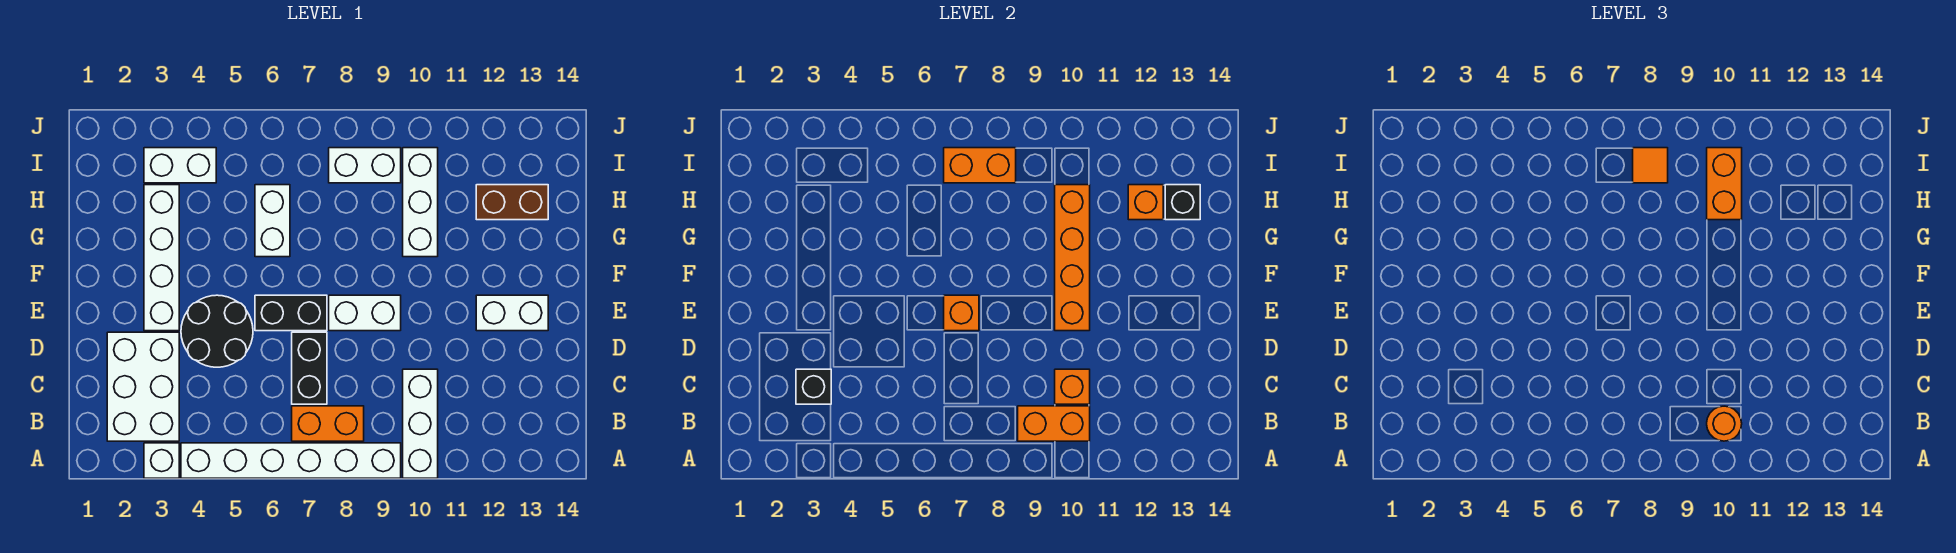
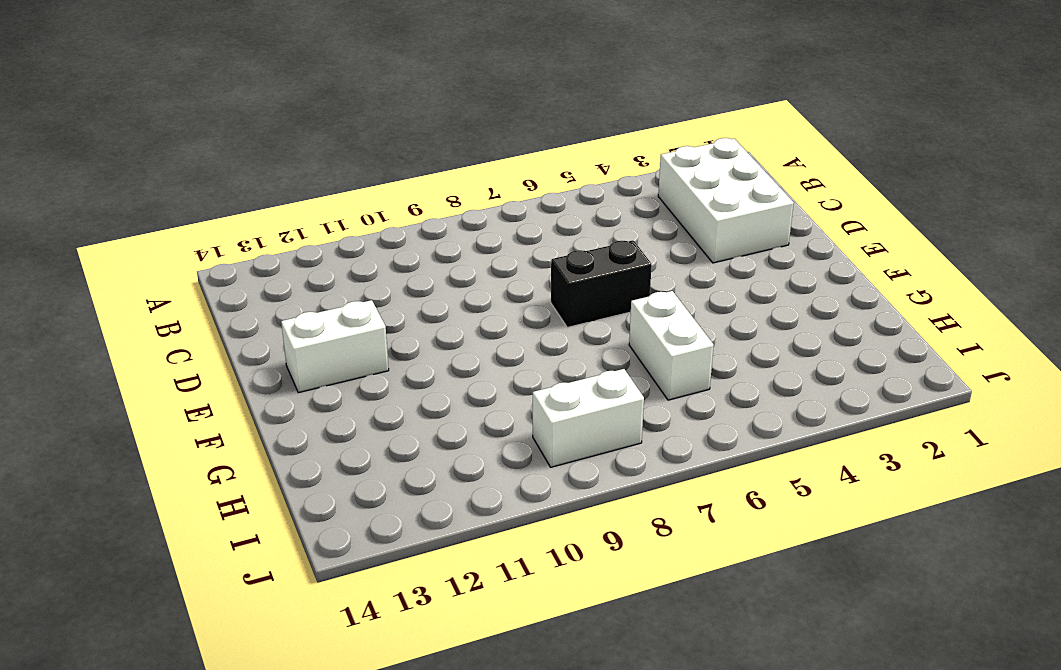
none -> white brick A3 level 1
none -> white brick A4:A9 level 1
none -> white brick A10:C10 level 1

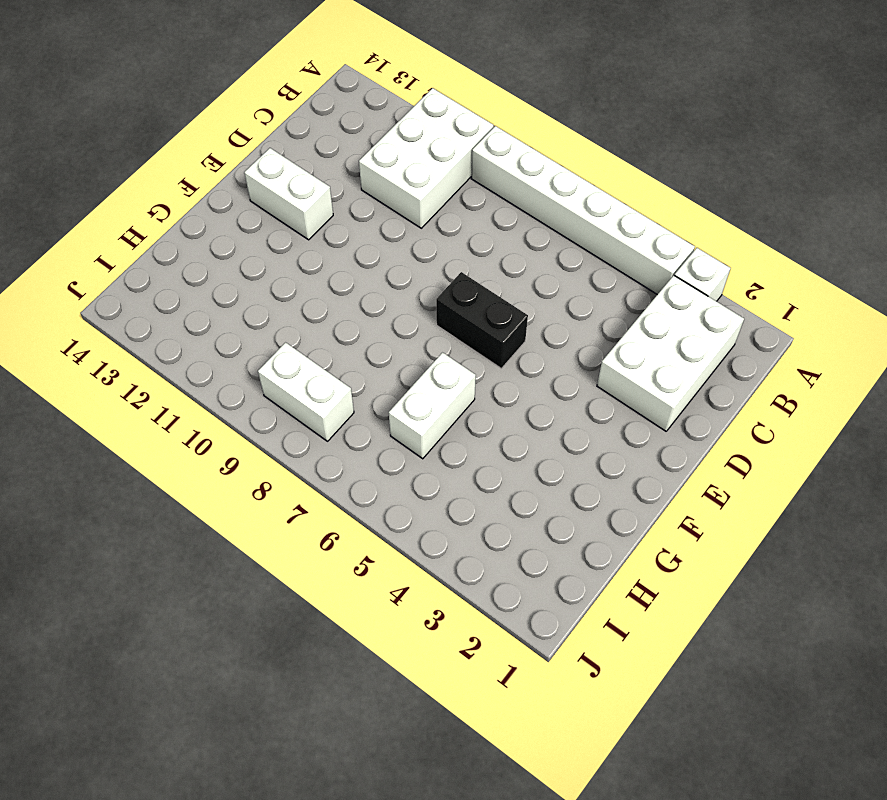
white brick A10:C11 level 1 -> white brick A10:C10 level 1
none -> orange brick B7:B8 level 1
none -> black brick C7:D7 level 1
none -> black round brick D4:E5 level 1

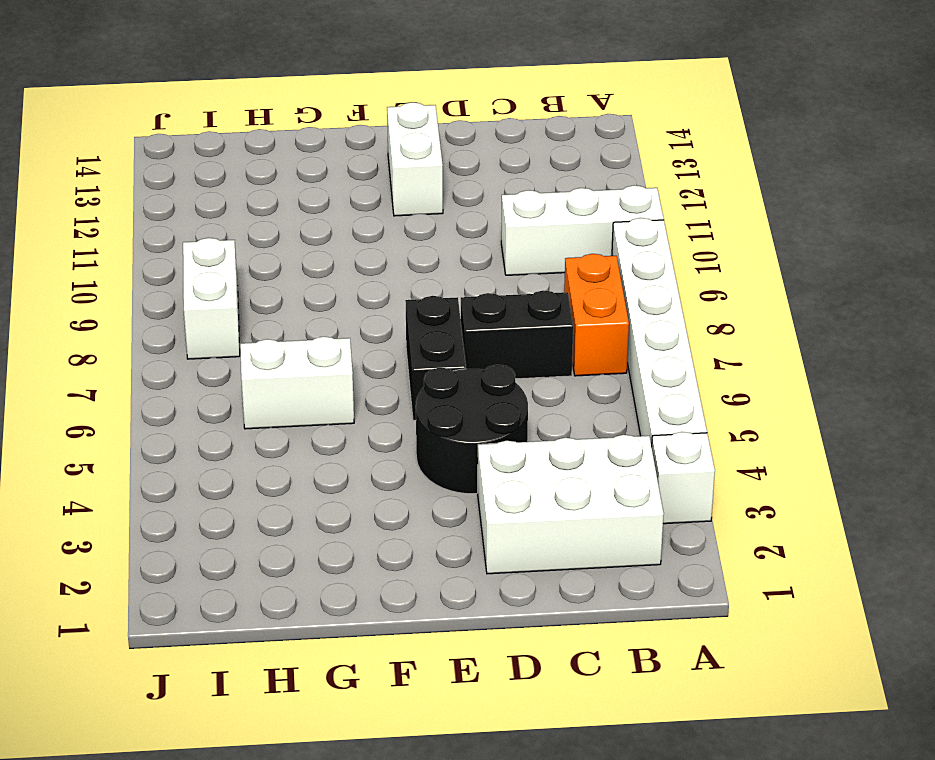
none -> white brick E3:H3 level 1
none -> white brick E8:E9 level 1
none -> white brick G10:I10 level 1

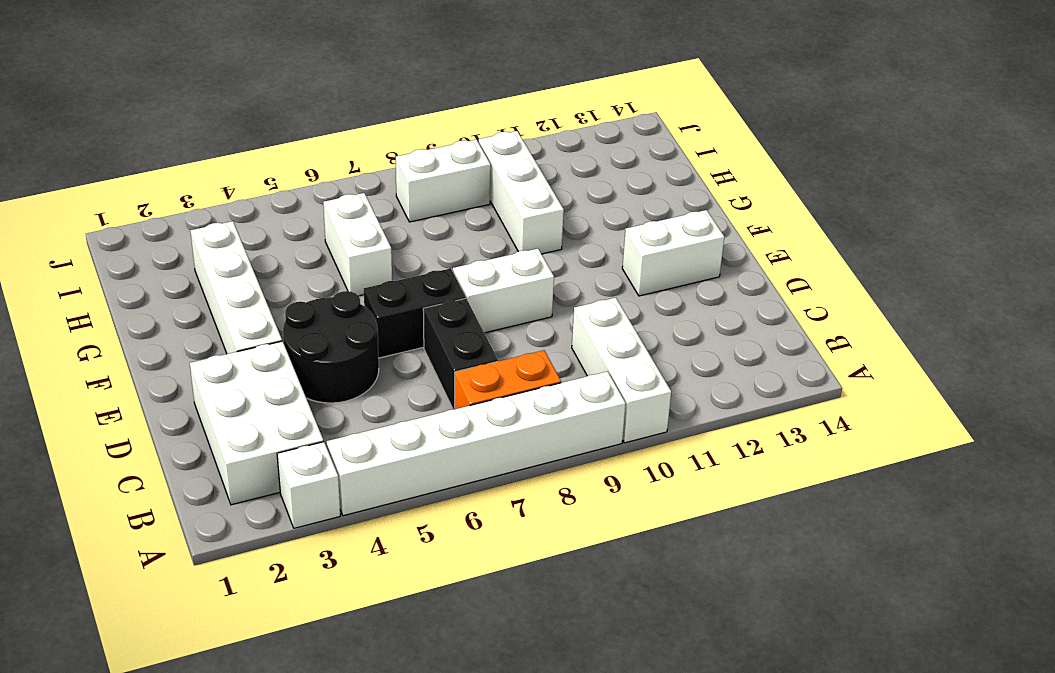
none -> brown brick H12:H13 level 1
none -> white brick I3:I4 level 1
none -> orange brick B9:B10 level 2

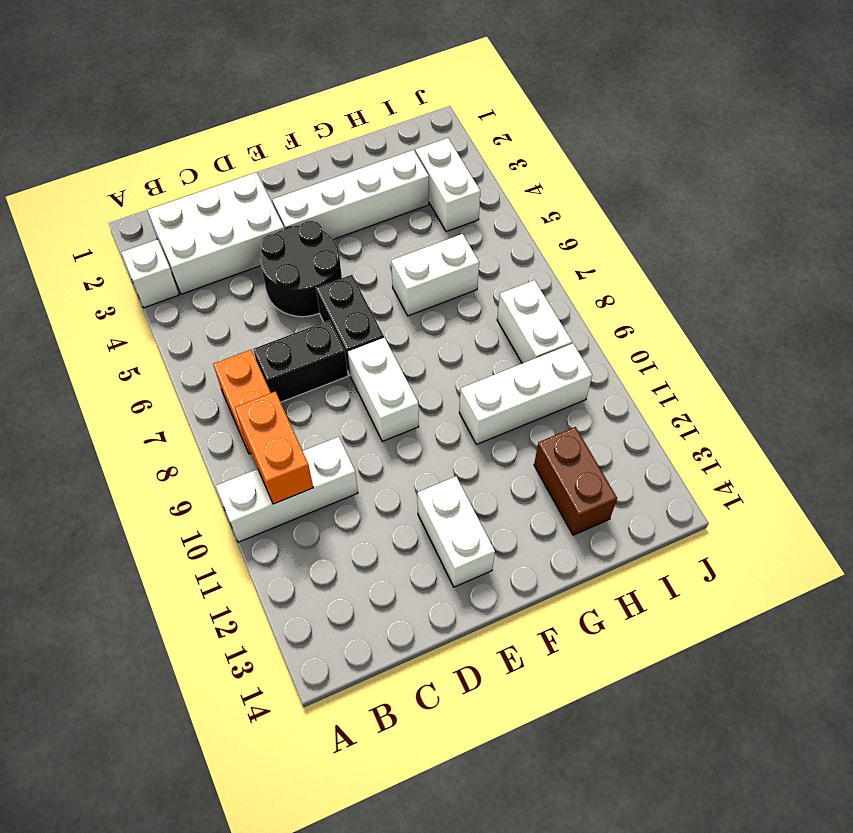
none -> white brick A4:A9 level 1
none -> black brick C3 level 2
none -> orange brick C10 level 2

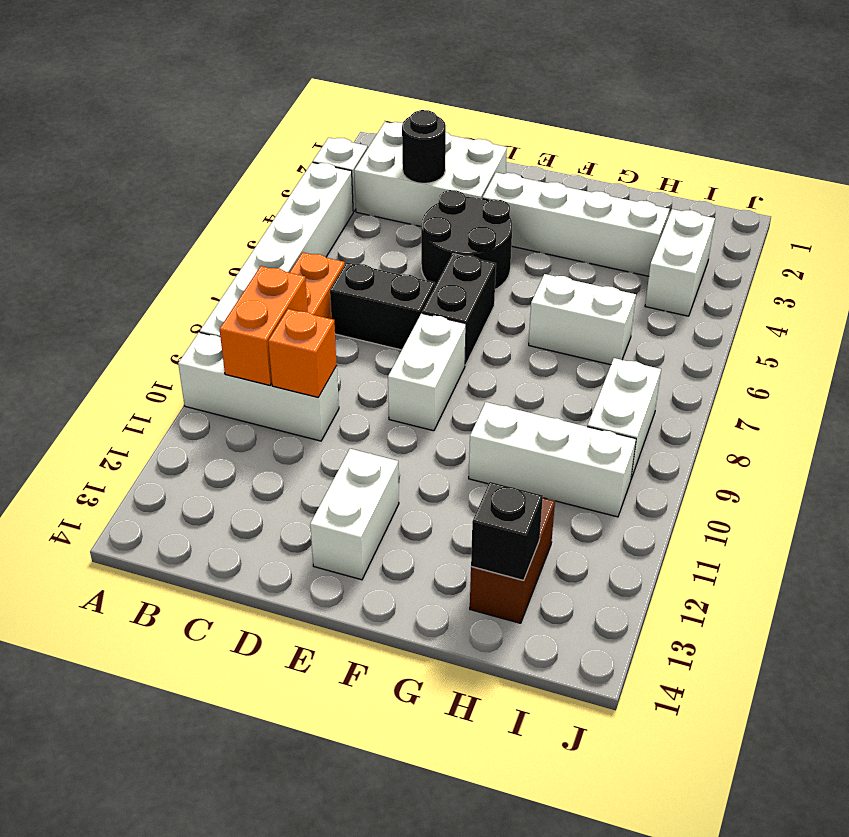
black round brick C3 level 2 -> black brick C3 level 2
none -> orange brick E7 level 2
none -> orange brick E10:H10 level 2
none -> orange brick H12 level 2

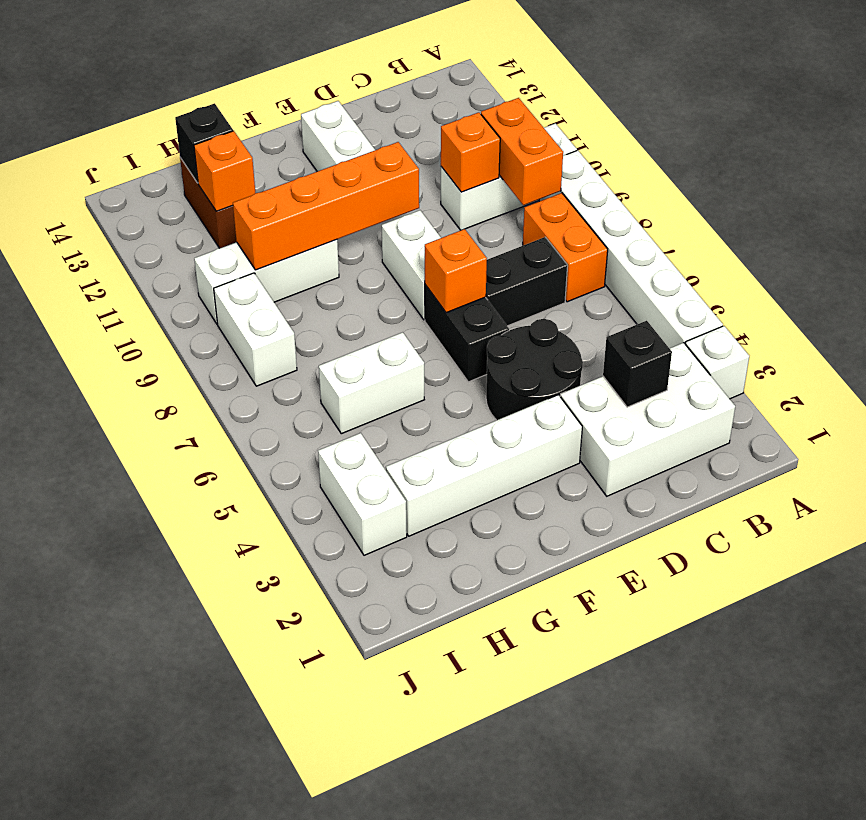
none -> orange brick I7:I8 level 2
none -> orange round brick B10 level 3
none -> orange brick H10:I10 level 3

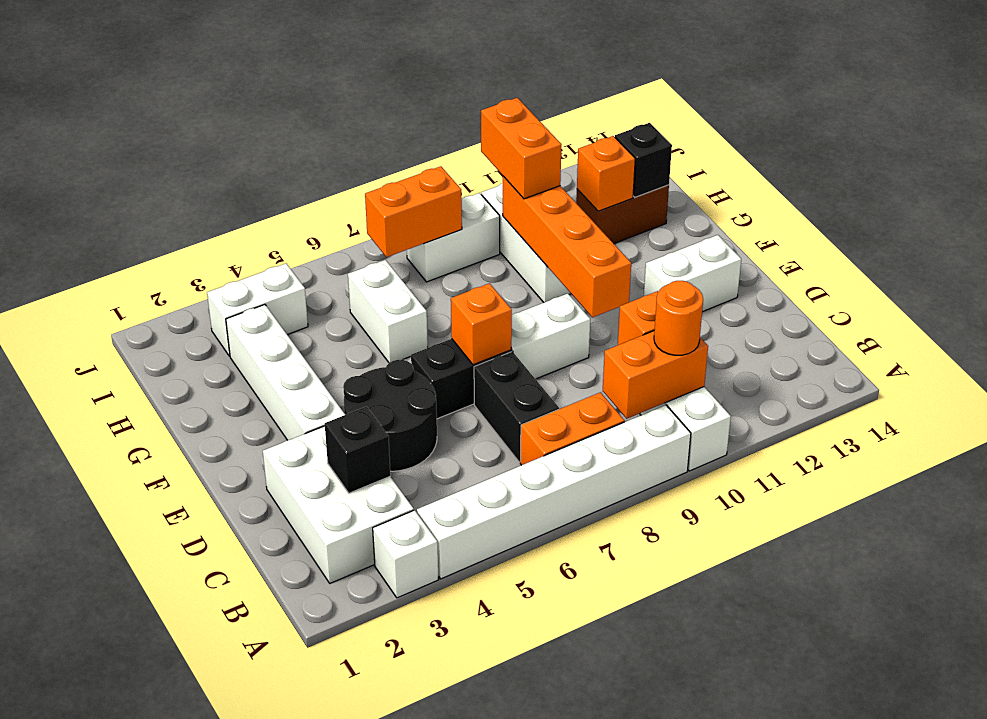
none -> orange tile I8 level 3

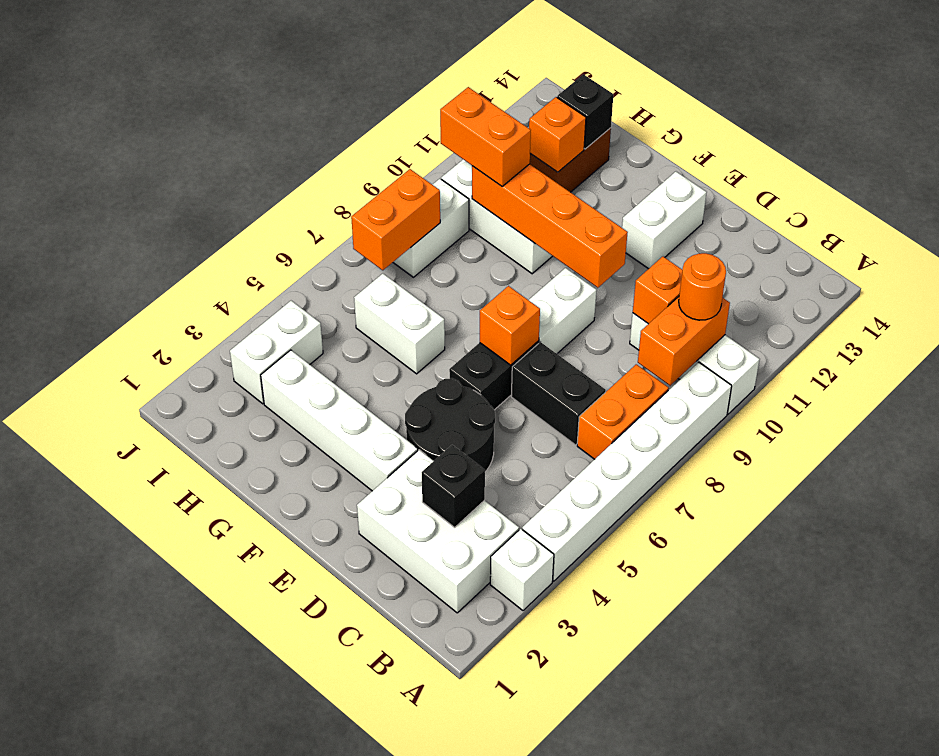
none -> orange tile I8 level 3

